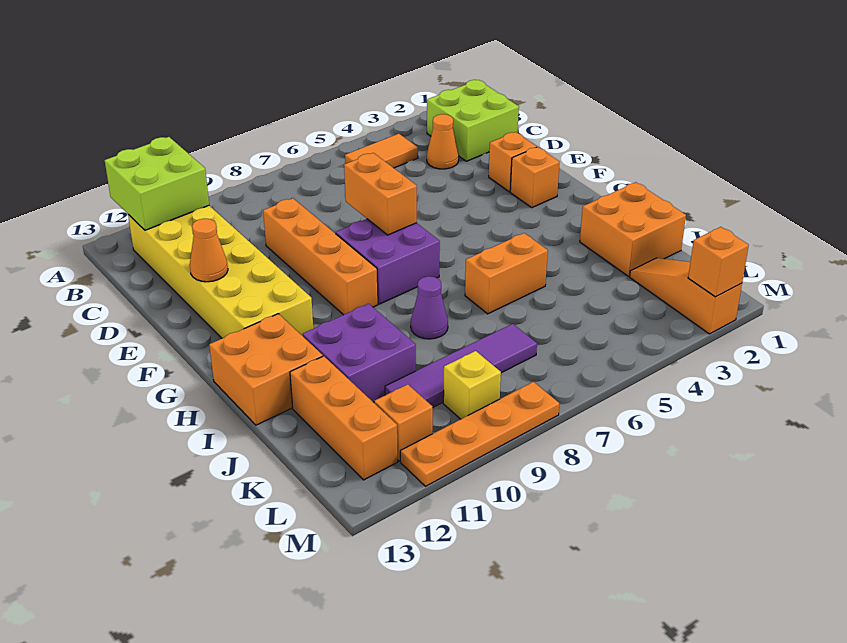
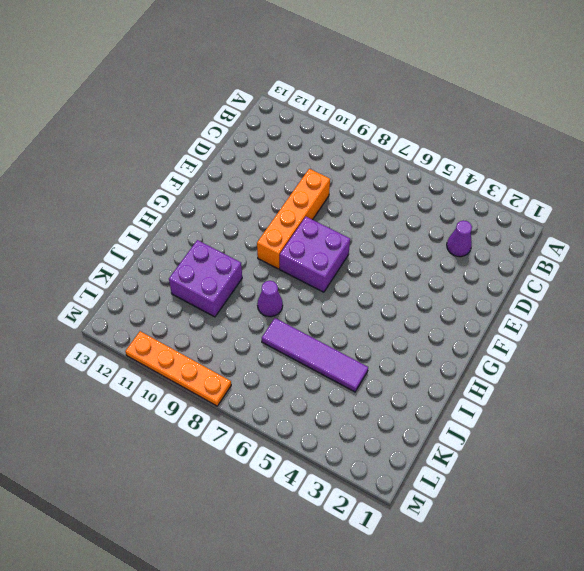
purple cone C3 level 1 -> orange cone C3 level 1
purple tile J4:J7 level 1 -> purple tile K7:K10 level 1
none -> lime brick B1:C2 level 1
none -> orange tile B4:B5 level 1
none -> yellow brick B11:G12 level 1

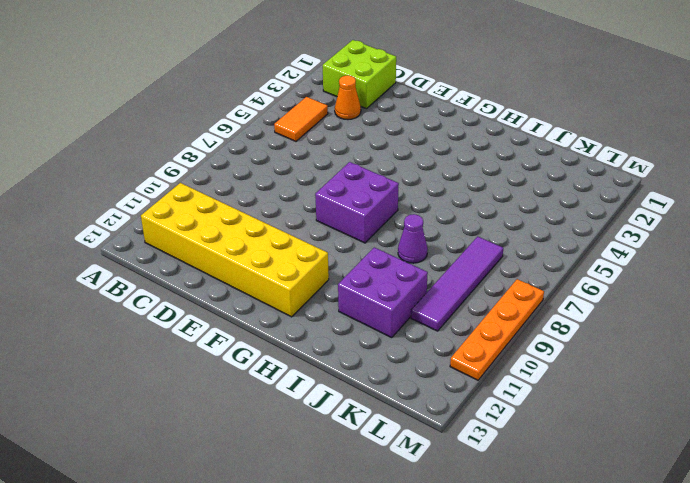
none -> orange brick D9:G9 level 1
none -> orange brick E2 level 1
none -> orange brick F2 level 1

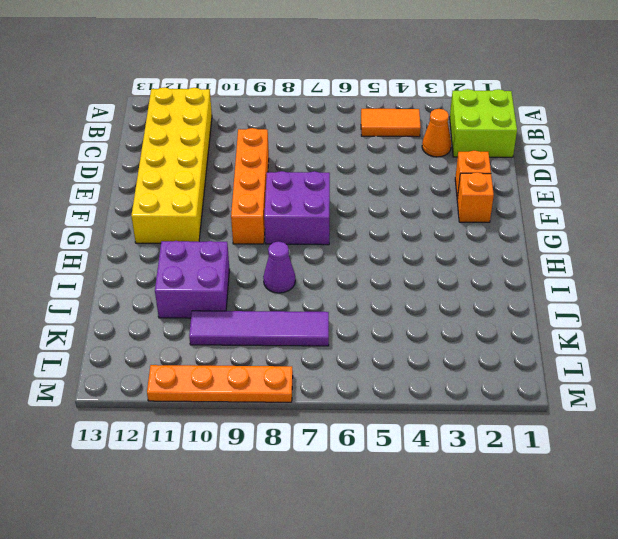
none -> orange brick H12:I13 level 1
none -> orange brick I1:J2 level 1
none -> orange brick I5:I6 level 1

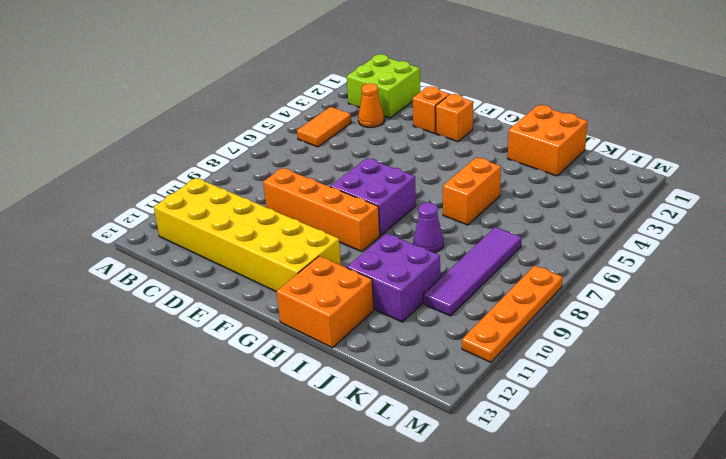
none -> orange brick J12:L12 level 1
none -> orange slope K2:M2 level 1 top M
none -> yellow brick L9 level 1

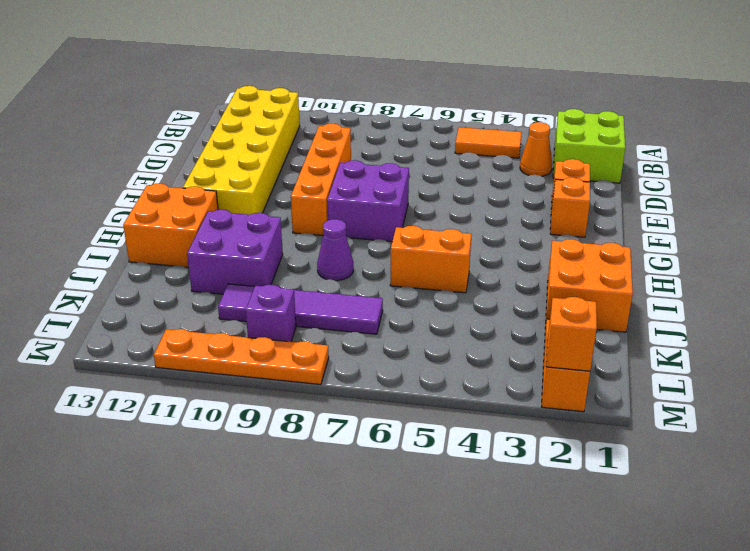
purple brick L9 level 1 -> yellow brick L9 level 1
none -> orange brick J12:L12 level 1
none -> orange brick L11 level 1
none -> lime brick A11:B12 level 2

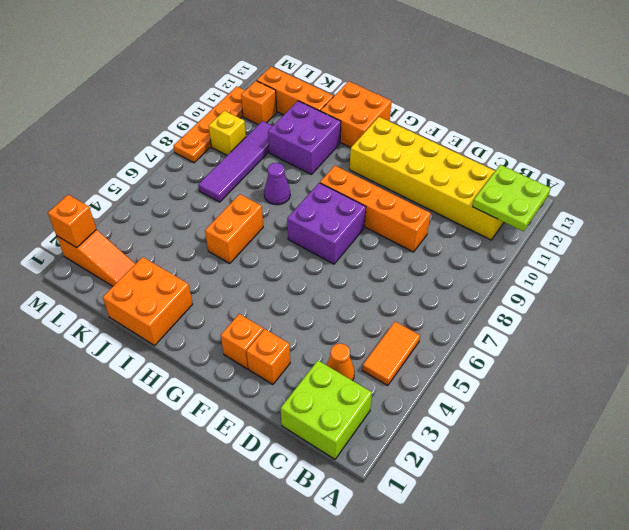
lime plate A11:B12 level 2 -> lime brick A11:B12 level 2
none -> orange brick E7:F7 level 2
none -> orange cone E12 level 2

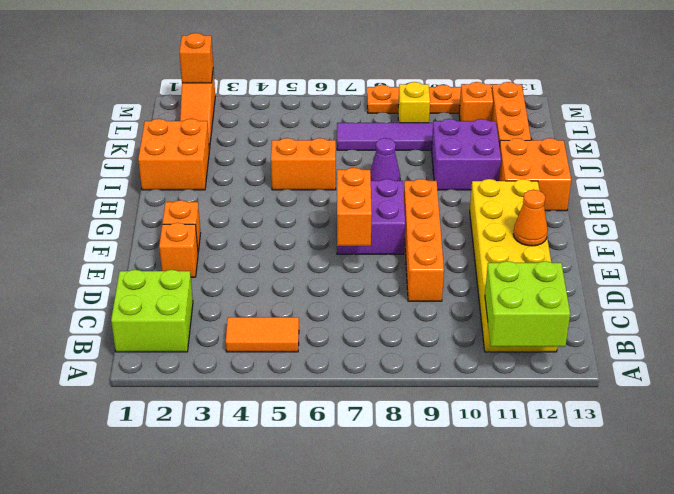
none -> orange cone C3 level 1

